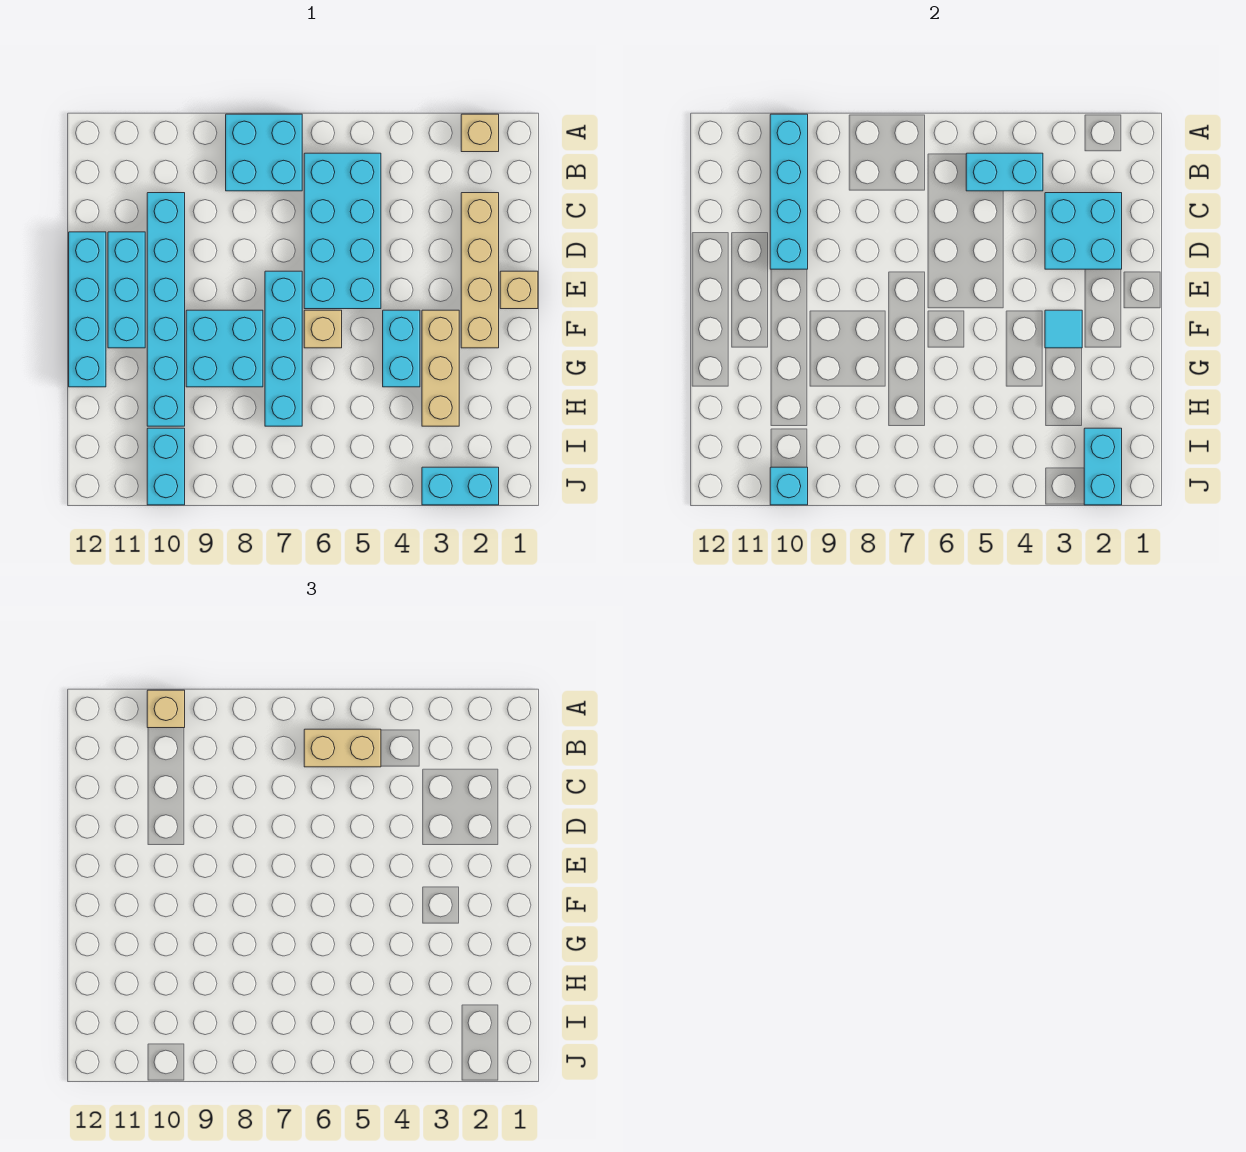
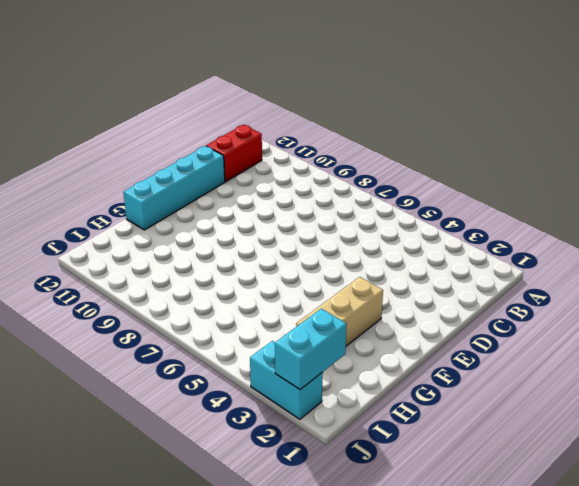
red brick B12:C12 level 1 -> none
none -> tan brick A2 level 1
none -> cyan brick A7:B8 level 1
none -> cyan brick B5:E6 level 1

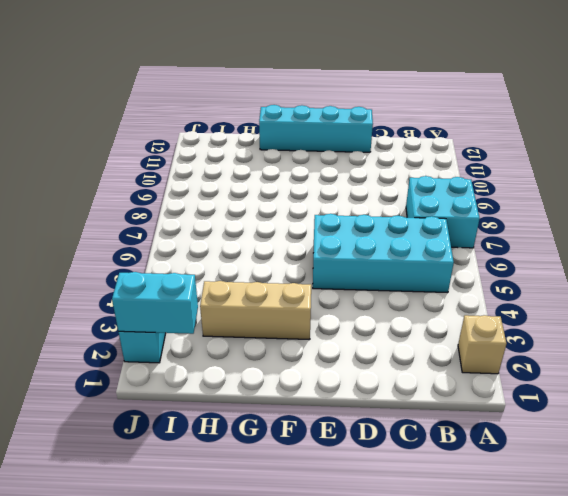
none -> tan brick C2:F2 level 1
none -> cyan brick C10:H10 level 1
none -> cyan brick D11:F11 level 1

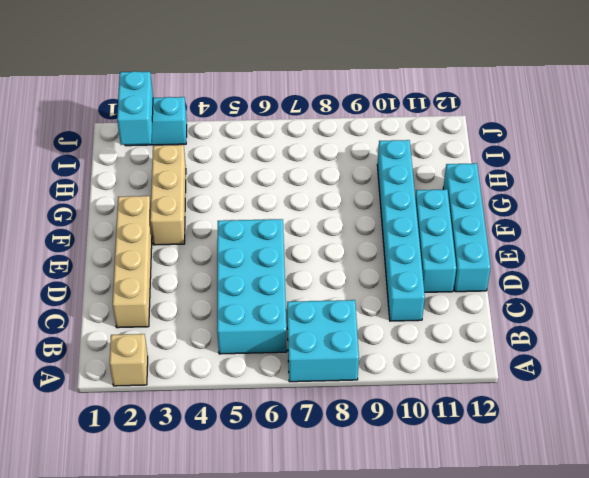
none -> tan brick E1 level 1
none -> cyan brick E7:H7 level 1
none -> cyan brick F4:G4 level 1

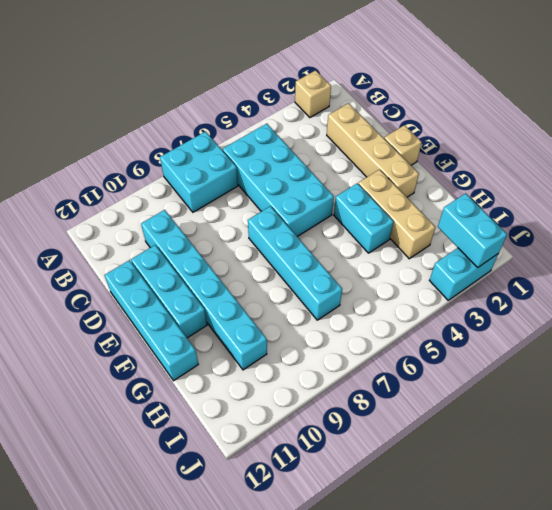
none -> tan brick F6 level 1
none -> cyan brick F8:G9 level 1
none -> cyan brick I10:J10 level 1

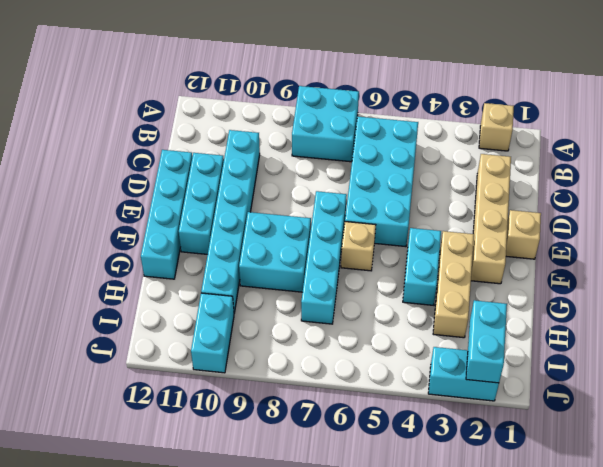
none -> cyan brick A10:D10 level 2
none -> cyan brick B4:B5 level 2
none -> cyan brick C2:D3 level 2

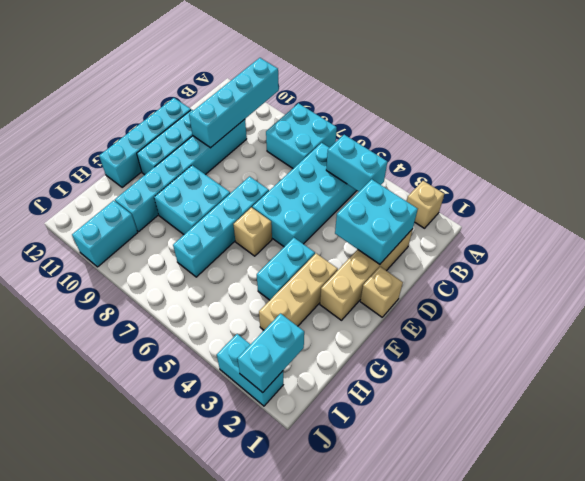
none -> cyan tile F3 level 2
none -> cyan brick J10 level 2
none -> tan brick A10 level 3

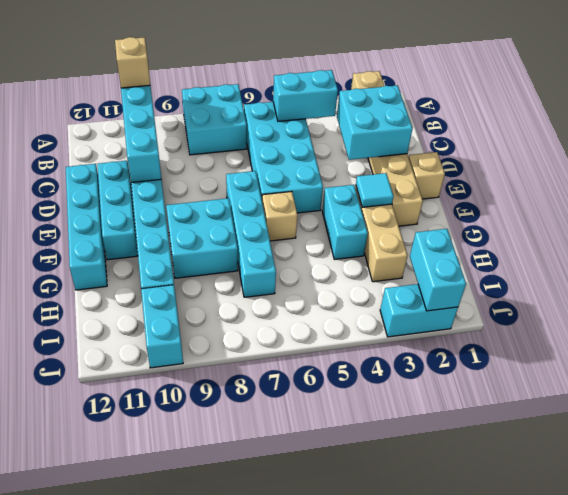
none -> cyan brick J10 level 2
none -> tan brick B5:B6 level 3

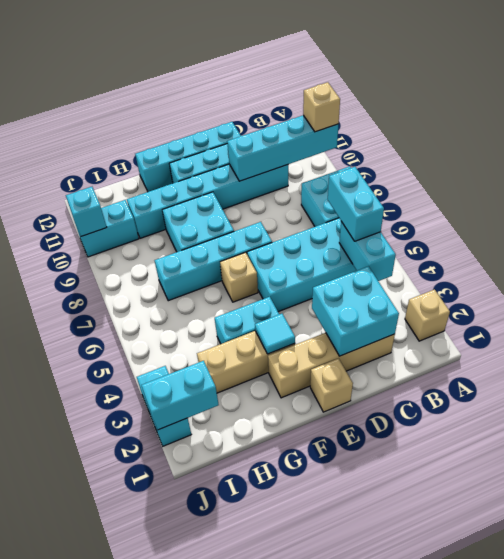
cyan brick B5:B6 level 3 -> tan brick B5:B6 level 3

